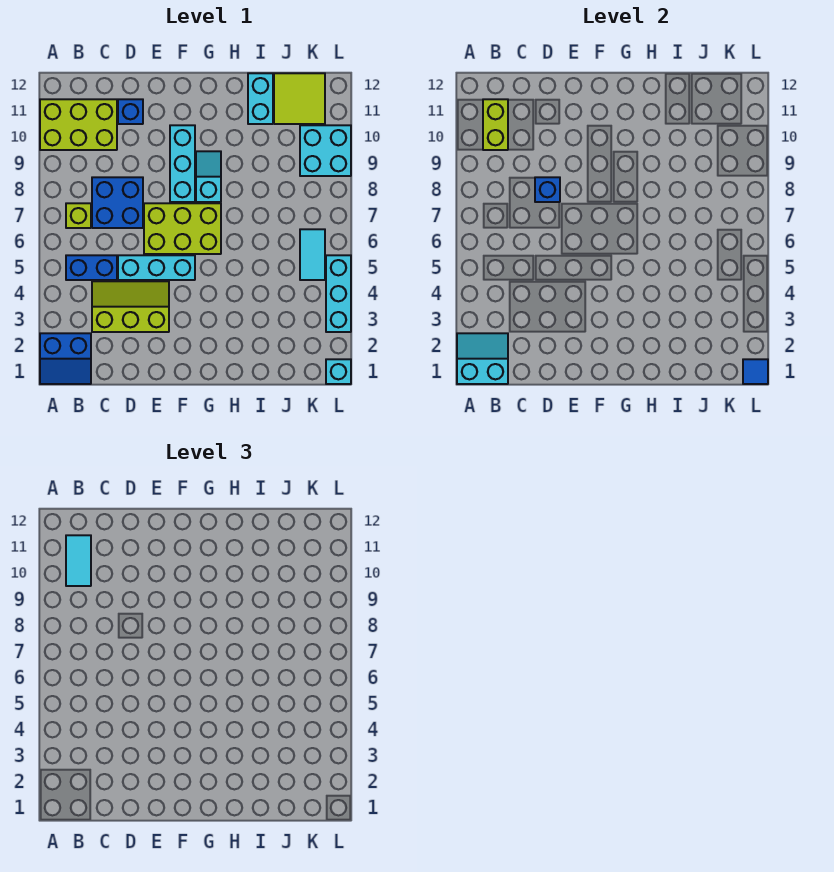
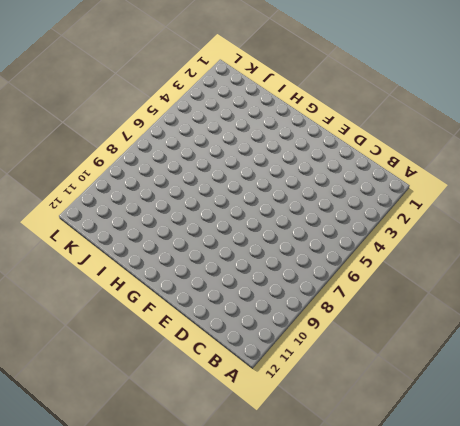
none -> blue slope A1:B2 level 1 top 2
none -> lime brick A10:C11 level 1
none -> blue brick B5:C5 level 1

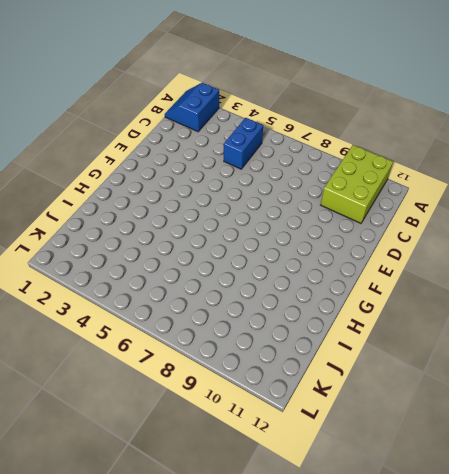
none -> lime brick B7 level 1
none -> lime slope C3:E4 level 1 top 3
none -> blue brick C7:D8 level 1

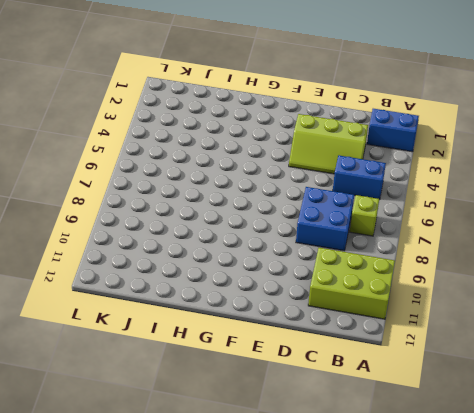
none -> cyan brick D5:F5 level 1
none -> blue brick D11 level 1
none -> lime brick E6:G7 level 1

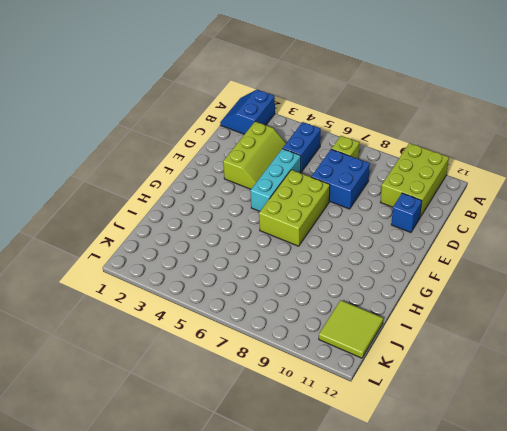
none -> cyan brick F8:F10 level 1
none -> cyan slope G8:G9 level 1 top 8
none -> cyan brick I11:I12 level 1

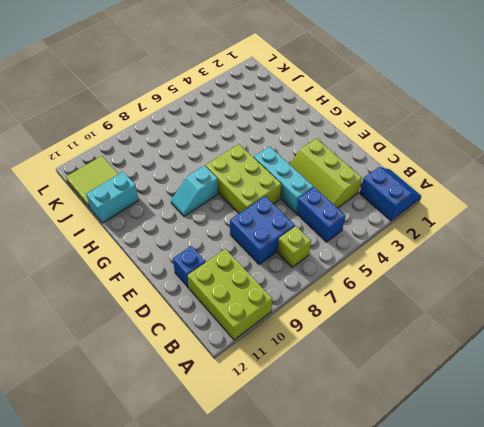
none -> cyan brick F8:F10 level 1
none -> cyan tile K5:K6 level 1
none -> cyan brick K9:L10 level 1

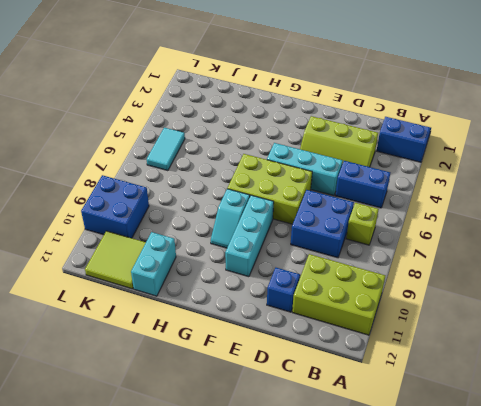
blue brick K9:L10 level 1 -> cyan brick K9:L10 level 1
none -> cyan brick L1 level 1
none -> cyan brick L3:L5 level 1
none -> cyan slope A1:B2 level 2 top 1

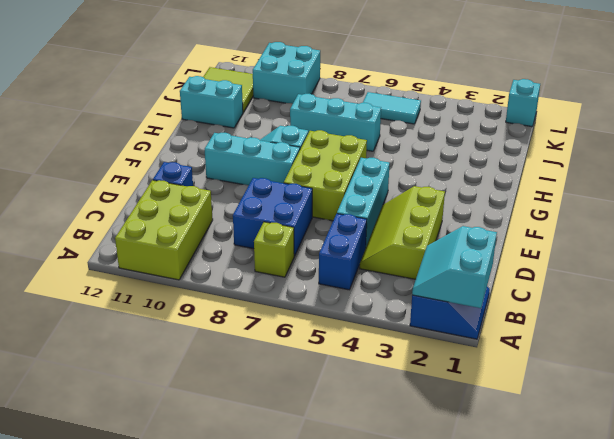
cyan brick I6:I8 level 1 -> cyan brick L3:L5 level 1
none -> lime brick B10:B11 level 2
none -> blue brick D8 level 2
none -> blue tile L1 level 2

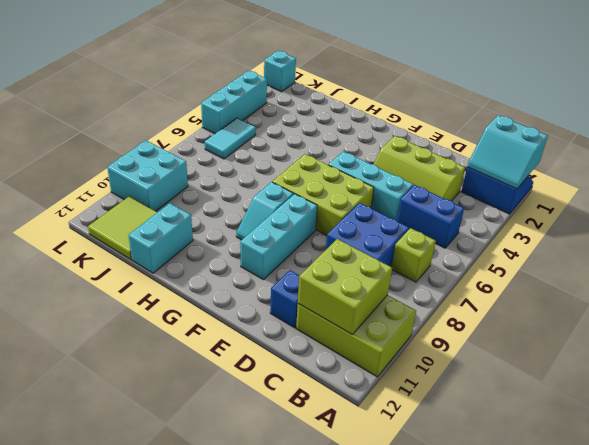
lime brick B10:C11 level 2 -> lime brick B10:B11 level 2
none -> blue brick D8 level 2
none -> blue tile L1 level 2
none -> cyan tile B10:B11 level 3

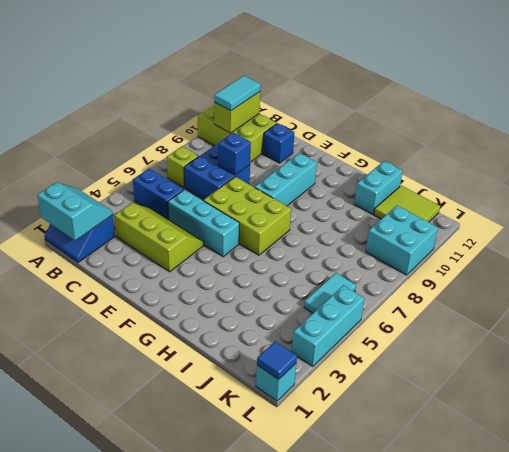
none -> cyan slope G8:G9 level 1 top 8

